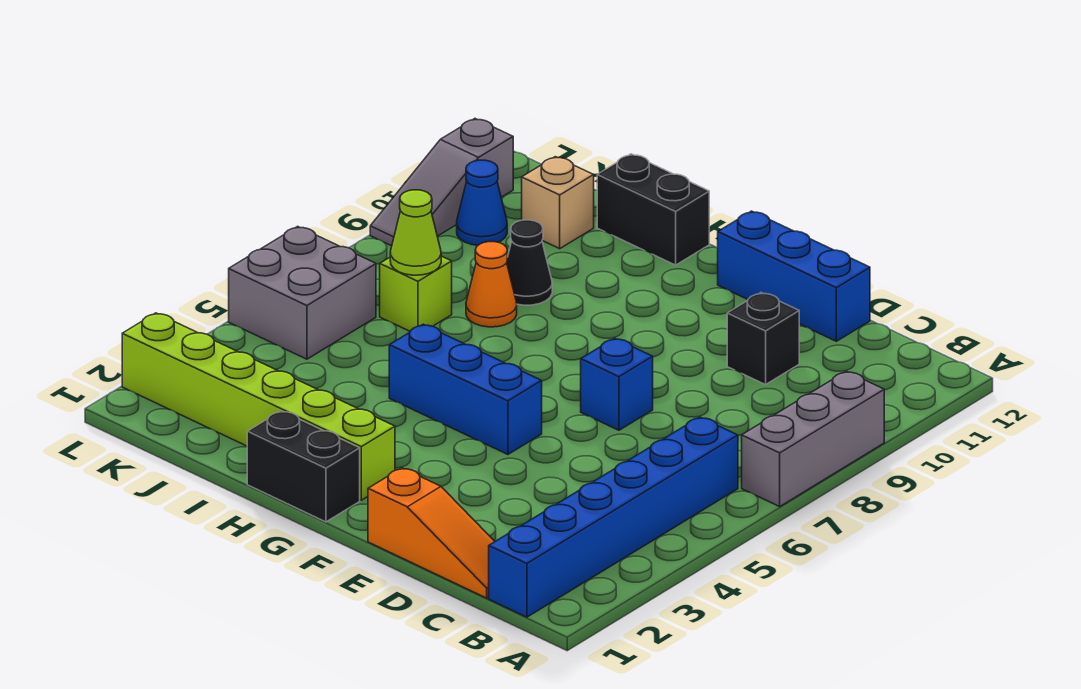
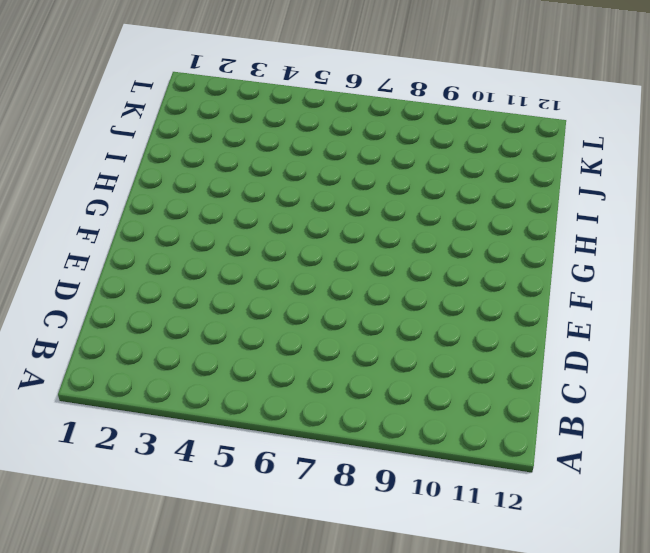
none -> grey brick A7:A9 level 1
none -> blue brick B1:B6 level 1
none -> orange slope C1:E1 level 1 top E

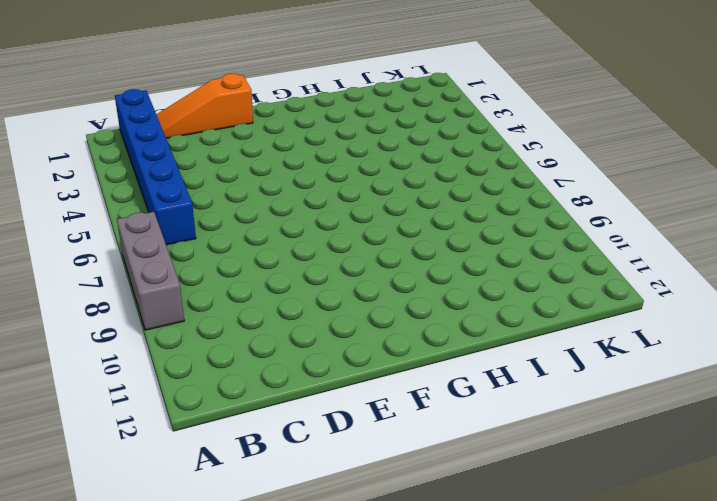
none -> black brick D10 level 1
none -> blue brick D12:F12 level 1
none -> blue brick E7 level 1

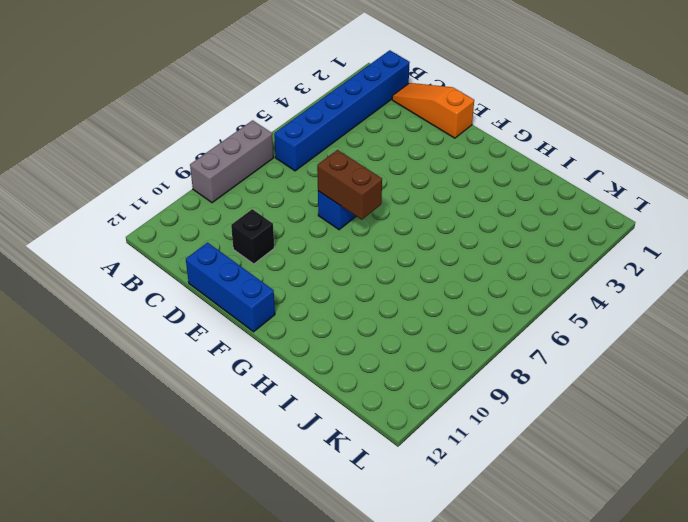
brown brick E7:F7 level 2 -> none
none -> blue brick F5:H5 level 1
none -> black brick G1:H1 level 1
none -> lime brick G2:L2 level 1

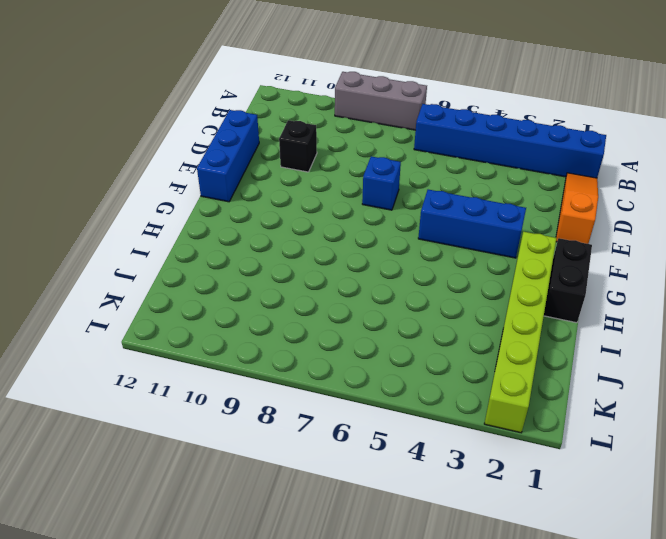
blue brick F3:F5 level 1 -> blue brick F5:H5 level 1
none -> black brick H12:I12 level 1
none -> orange cone I8 level 1
none -> black cone I9 level 1

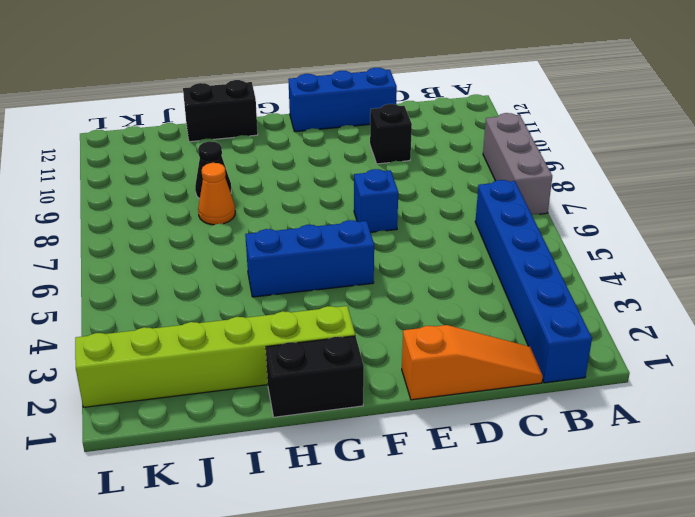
none -> lime brick J7 level 1
none -> tan brick J11 level 1
none -> grey brick K5:L6 level 1

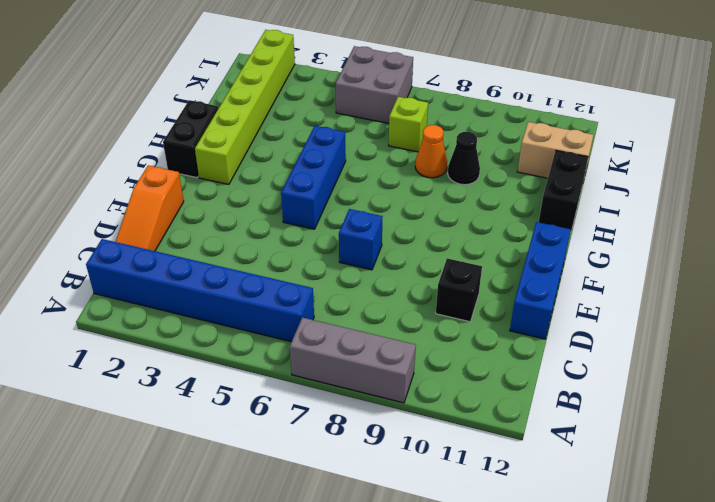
tan brick J11:J12 level 1 -> tan brick J11 level 1
none -> blue cone K10 level 1
none -> grey slope L9:L11 level 1 top 11
none -> lime cone J7 level 2

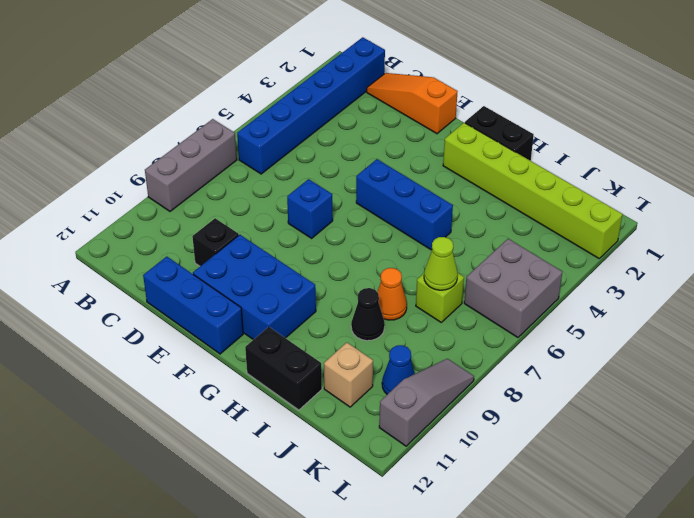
blue brick E10:G11 level 1 -> none

